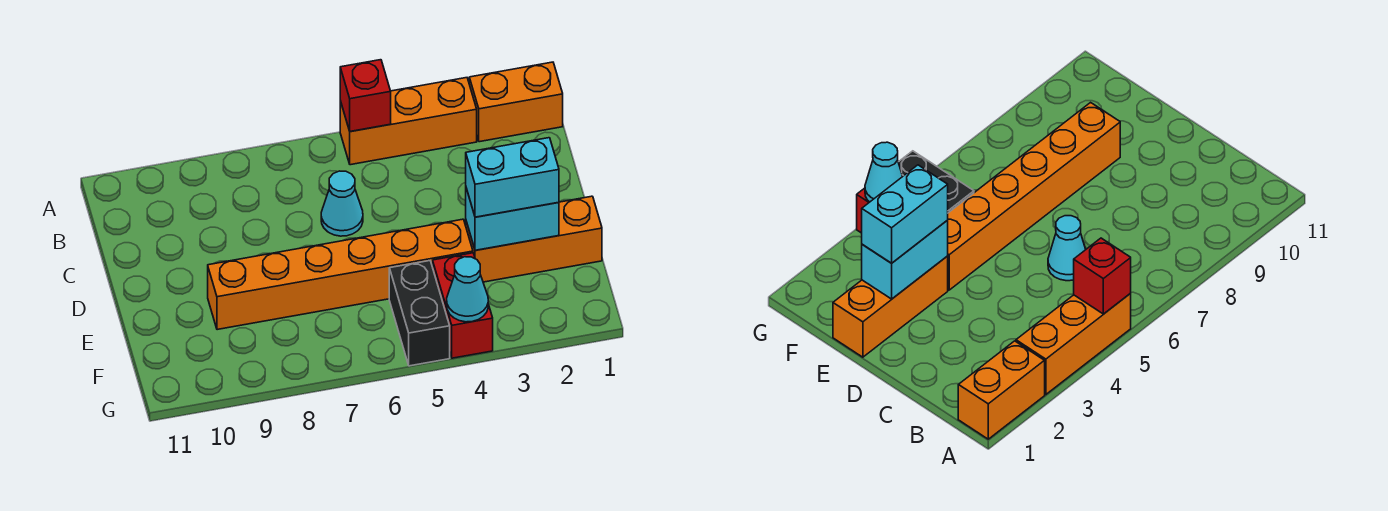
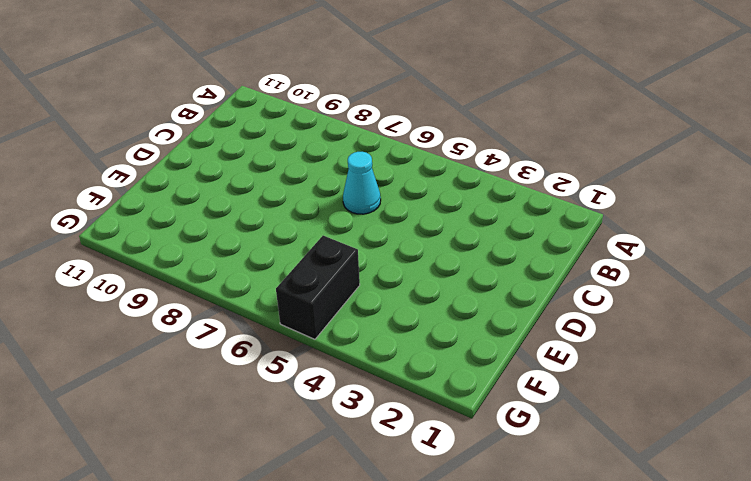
none -> orange brick A1:A2 level 1
none -> orange brick A3:A5 level 1

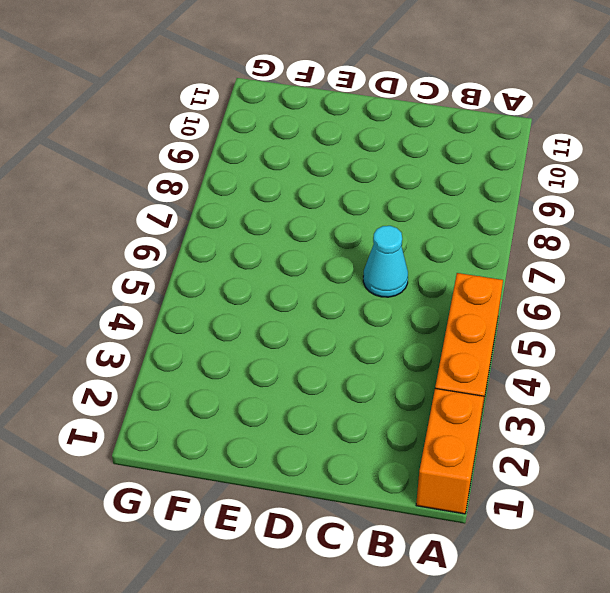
none -> orange brick E1:E3 level 1
none -> orange brick E4:E9 level 1

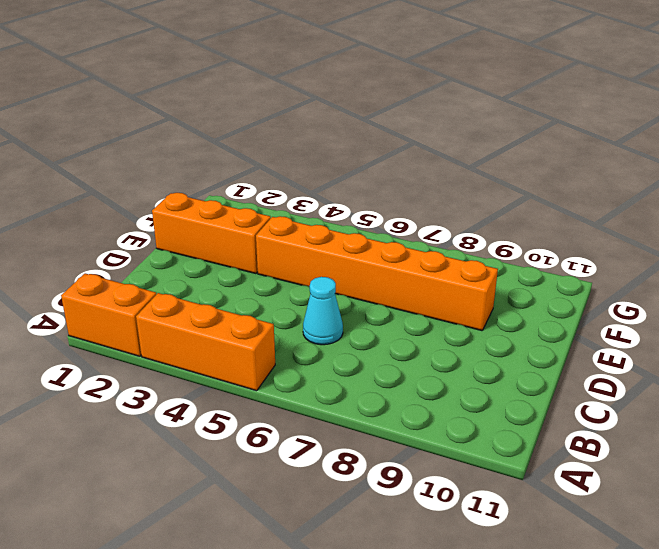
none -> red brick F4:G4 level 1
none -> black brick F5:G5 level 1

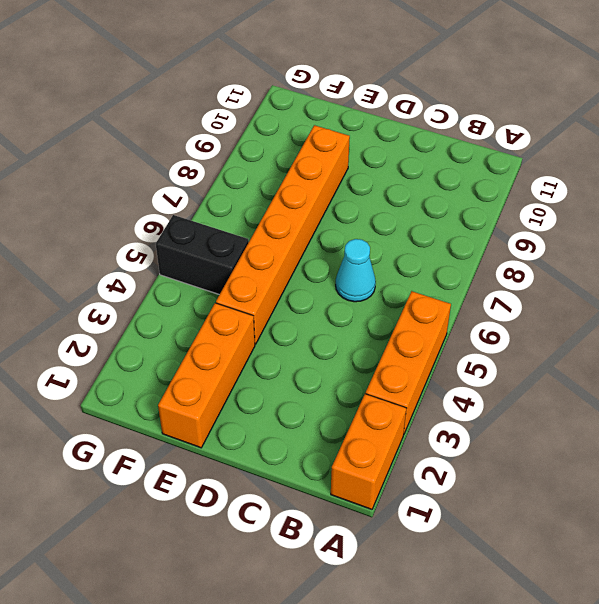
none -> red brick F4:G4 level 1
none -> red brick A5 level 2

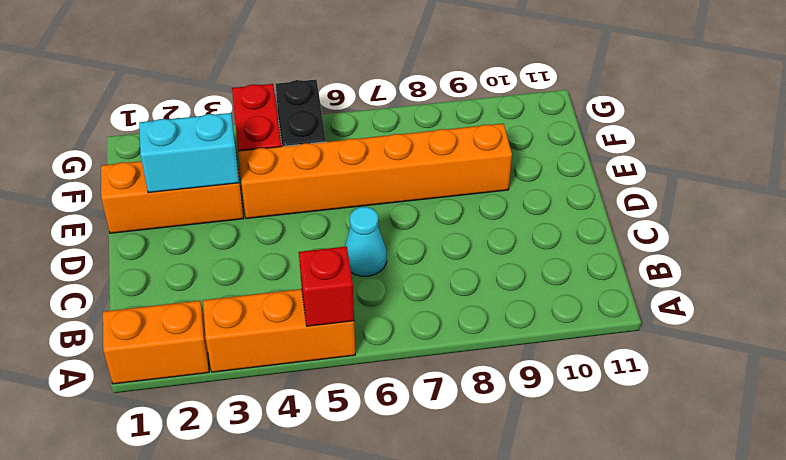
none -> cyan cone G4 level 2
none -> cyan brick E2:E3 level 3

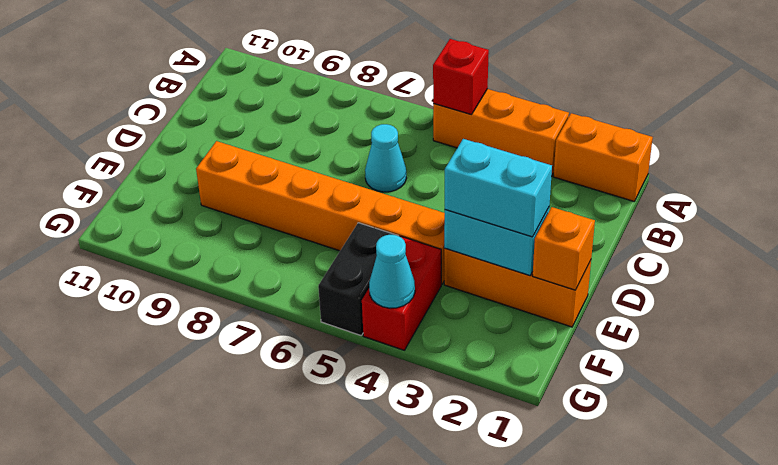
orange brick E1 level 2 -> none

